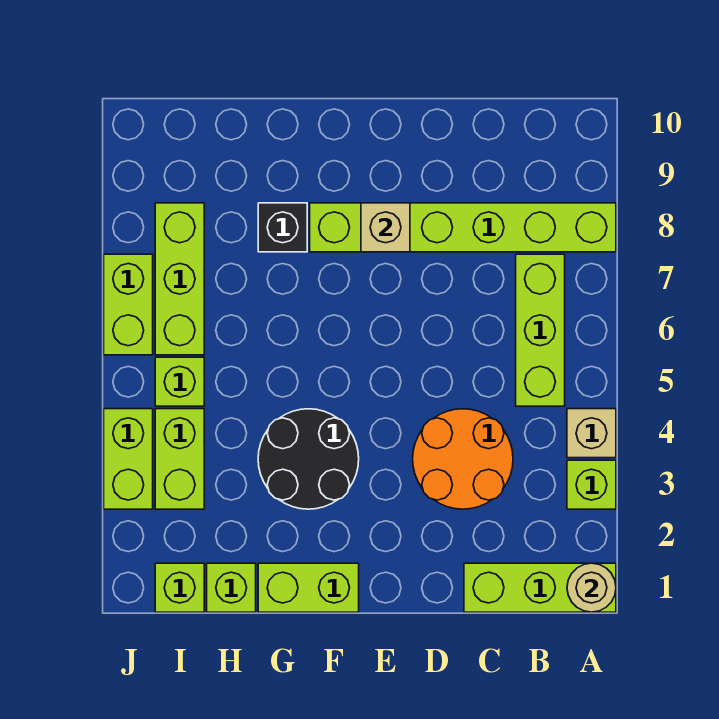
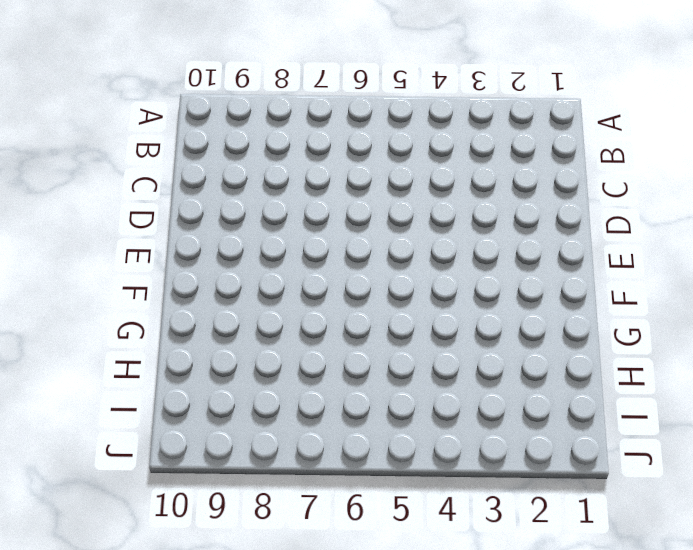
none -> lime brick A1:C1 level 1
none -> lime brick A3 level 1
none -> tan brick A4 level 1

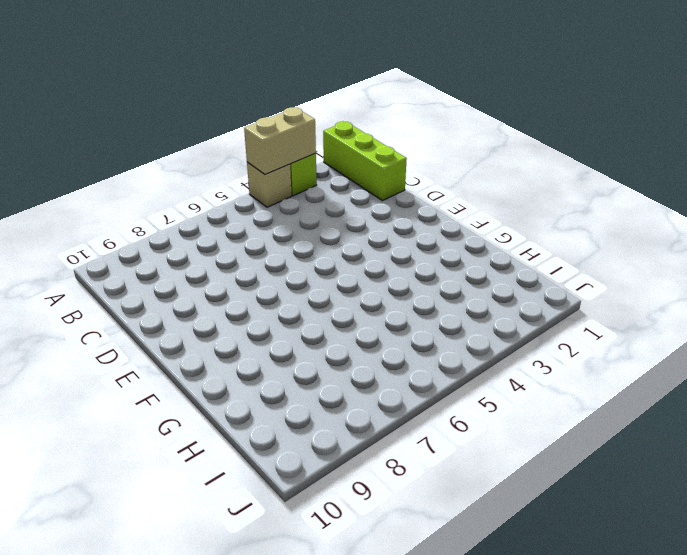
tan brick A3:A4 level 2 -> none
none -> lime brick A8:F8 level 1
none -> lime brick B5:B7 level 1
none -> orange round brick C3:D4 level 1

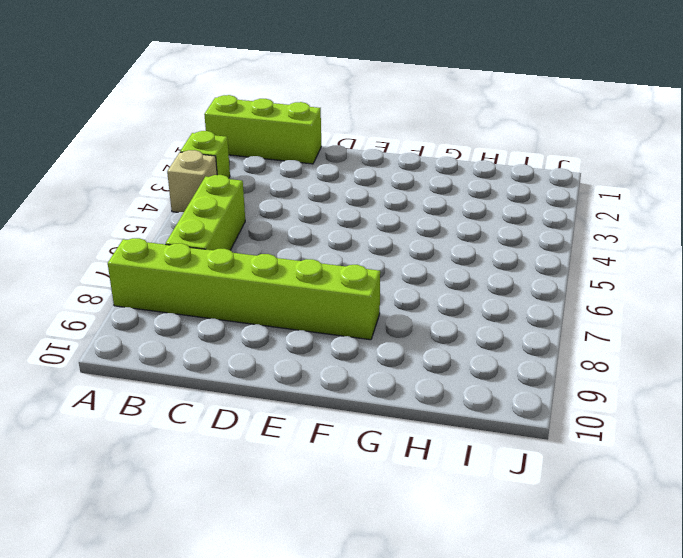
none -> orange round brick C3:D4 level 1
none -> lime brick F1:G1 level 1
none -> black round brick F3:G4 level 1

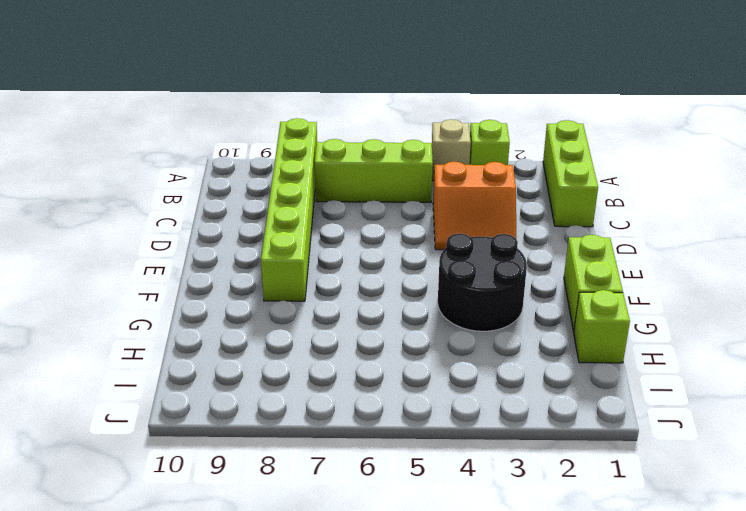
orange slope C3:D4 level 1 top C -> orange round brick C3:D4 level 1
none -> black brick G8 level 1
none -> lime brick I1 level 1
none -> lime brick I3:I4 level 1

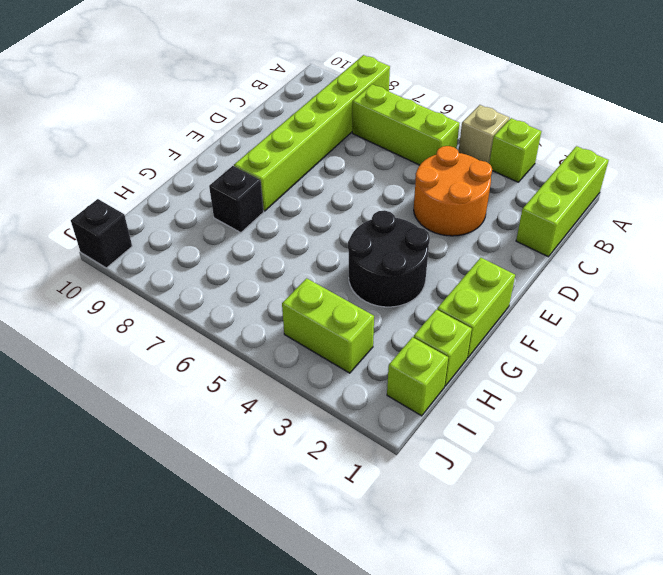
black brick J10 level 1 -> none
none -> lime brick I5 level 1
none -> lime brick I6:I8 level 1
none -> lime brick J3:J4 level 1

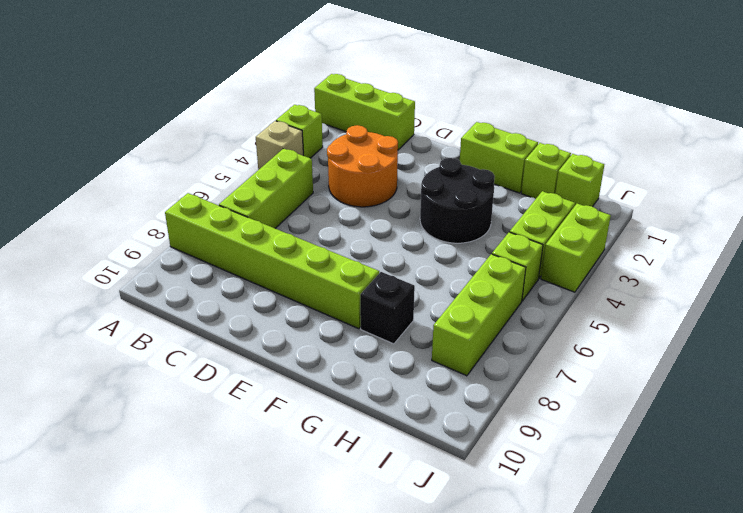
none -> lime brick J6:J7 level 1
none -> tan round brick A1 level 2
none -> tan brick E8 level 2

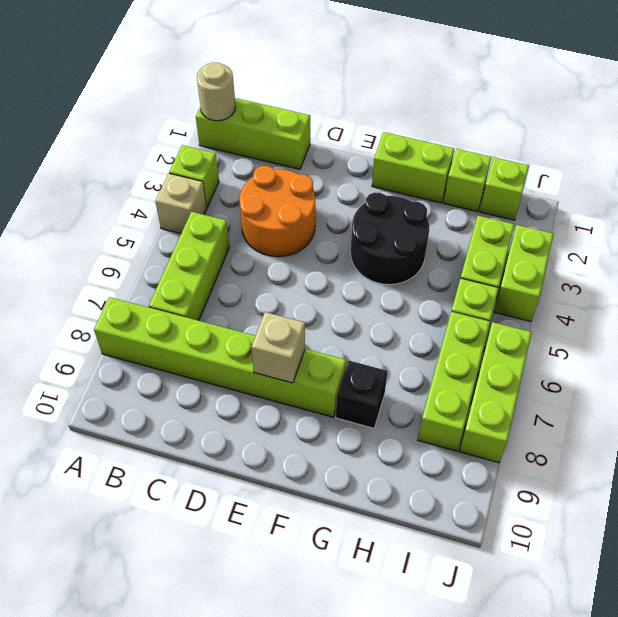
lime brick J6:J8 level 1 -> lime brick J6:J7 level 1

